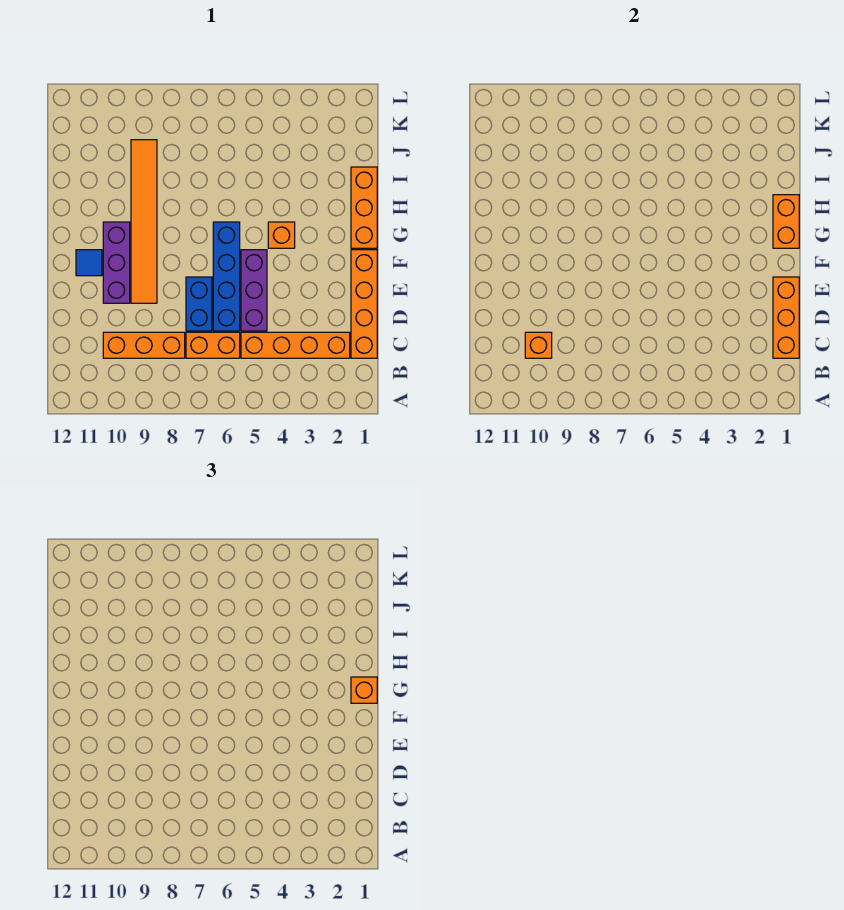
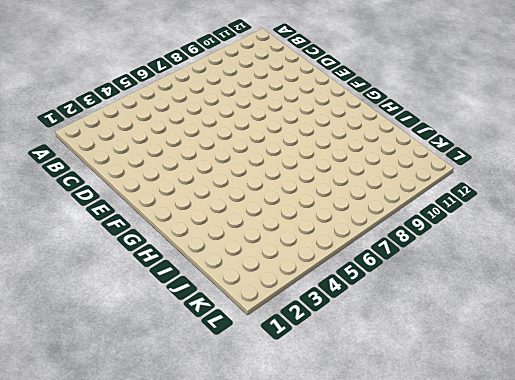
none -> orange brick C1:F1 level 1
none -> orange brick C2:C5 level 1
none -> orange brick C6:C7 level 1

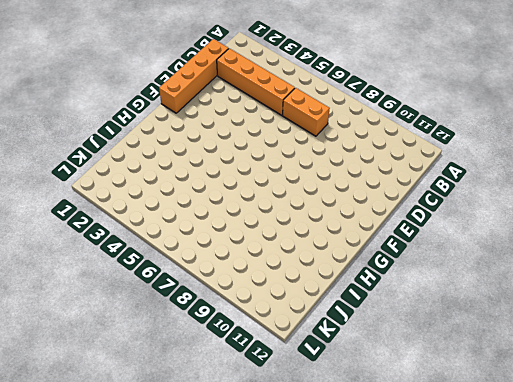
none -> orange brick C8:C10 level 1
none -> purple brick D5:F5 level 1
none -> blue brick D6:G6 level 1

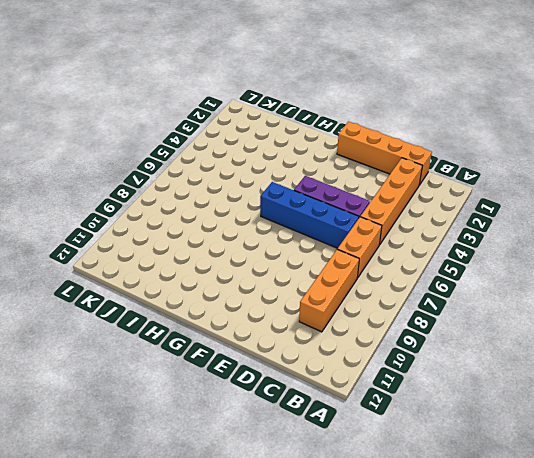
none -> blue brick D7:E7 level 1
none -> orange tile E9:J9 level 1
none -> purple brick E10:G10 level 1

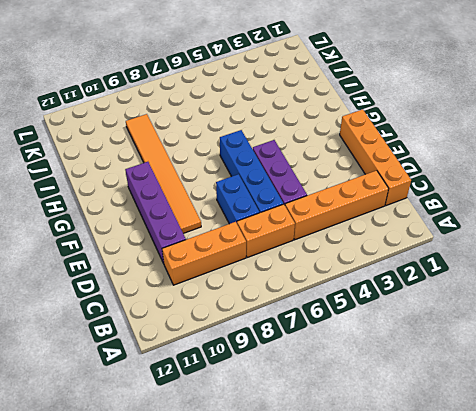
purple brick D10:G10 level 1 -> purple brick E10:G10 level 1
none -> blue tile F11 level 1
none -> orange brick G1:I1 level 1
none -> orange brick G4 level 1

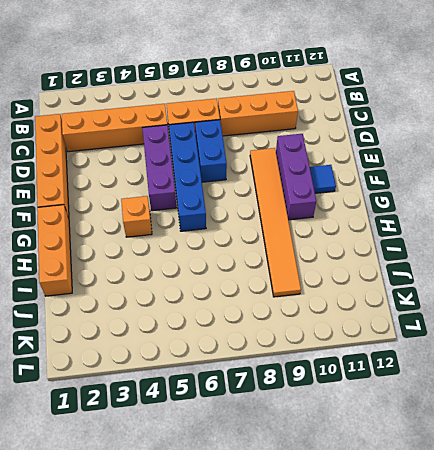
none -> orange brick C1:E1 level 2
none -> orange brick C10 level 2
none -> orange brick G1:H1 level 2

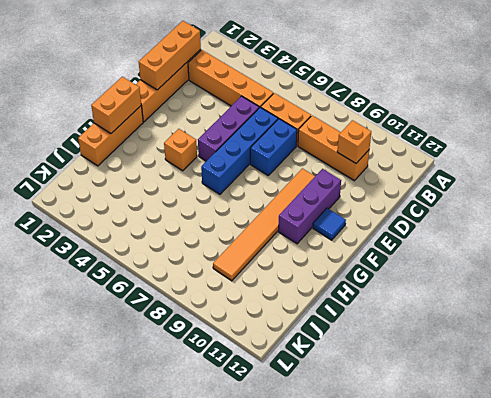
none -> orange brick G1 level 3

